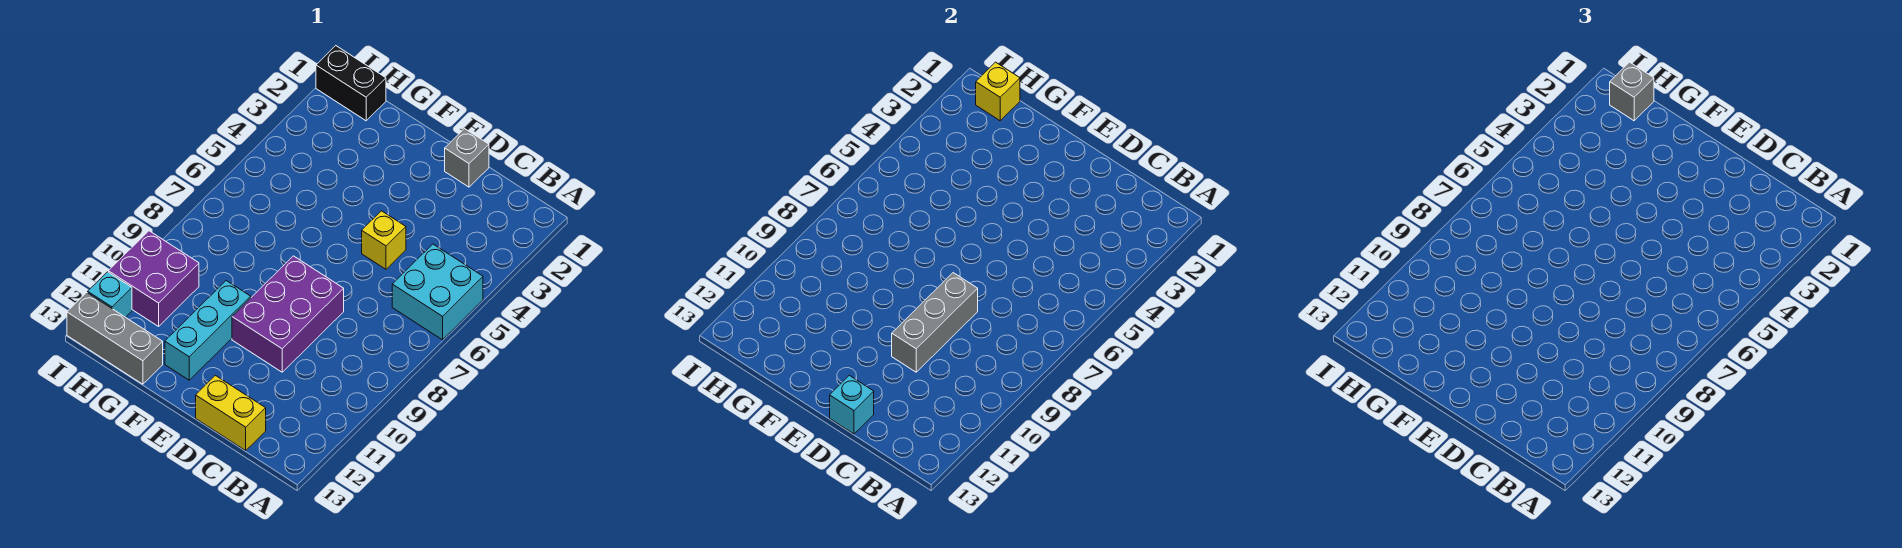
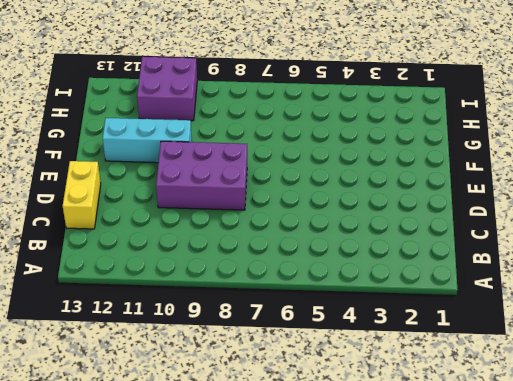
none -> cyan brick A5:B6 level 1
none -> grey brick D1 level 1
none -> yellow brick D5 level 1

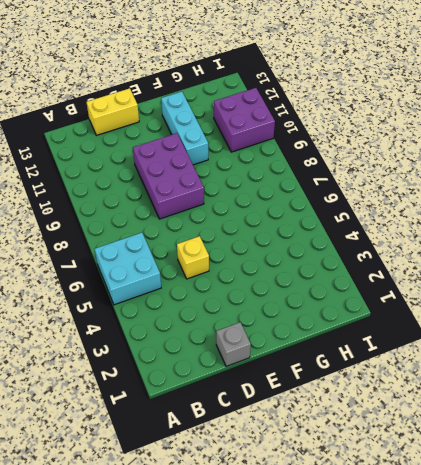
none -> grey brick G13:I13 level 1
none -> black brick H1:I1 level 1
none -> cyan brick I12 level 1

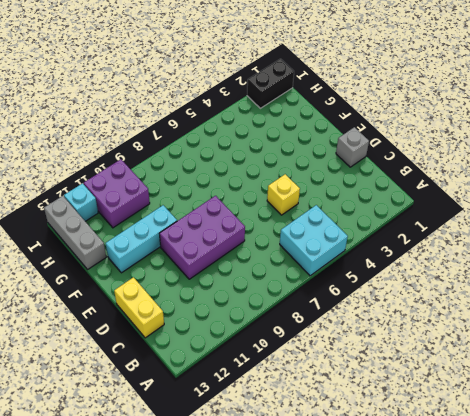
black brick I1:I2 level 1 -> black brick H1:I1 level 1
none -> grey brick D8:D10 level 2
none -> cyan brick D13 level 2
none -> yellow brick H1 level 2

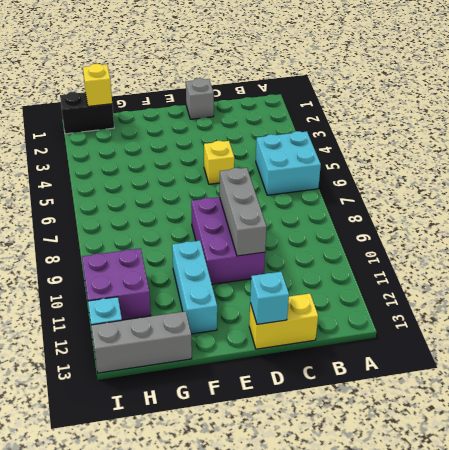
none -> grey brick H1 level 3

